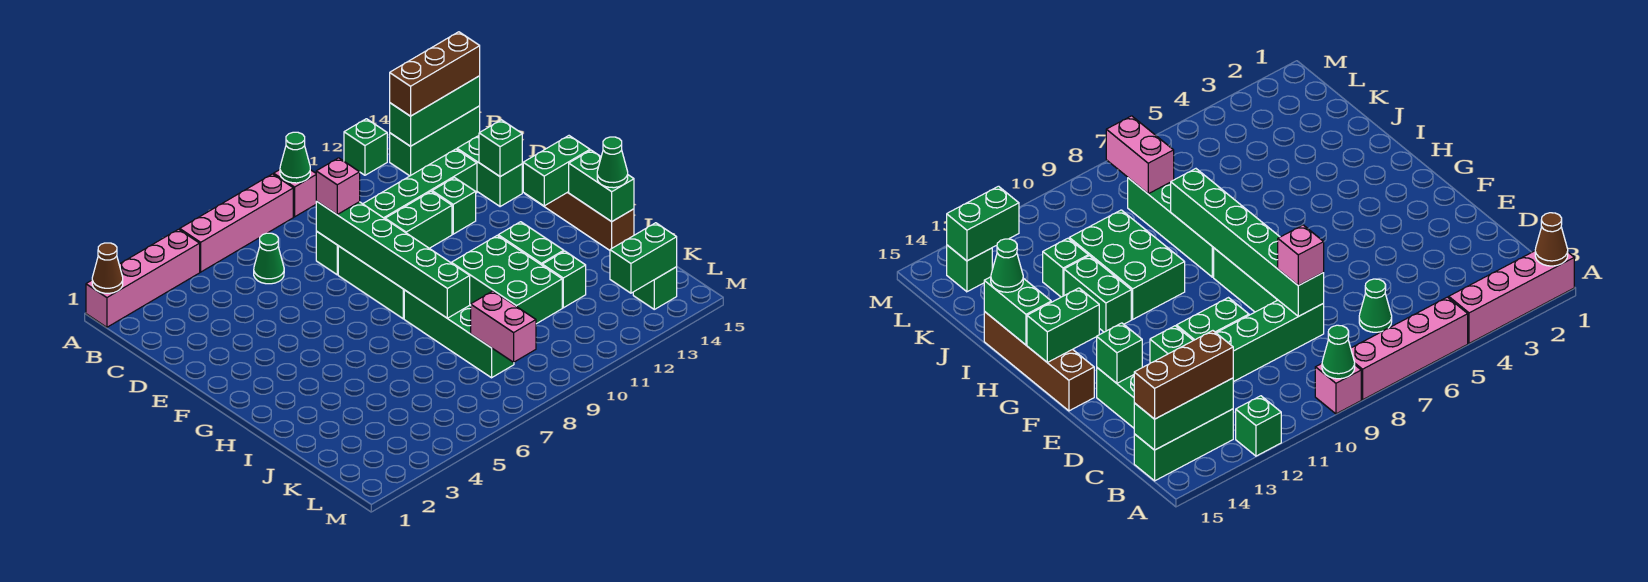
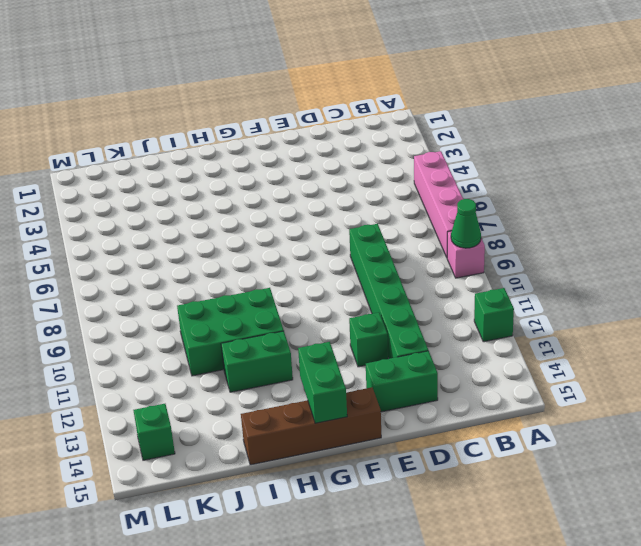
none -> pink brick A1:A4 level 1
none -> green brick B13:B15 level 1
none -> green cone C6 level 1

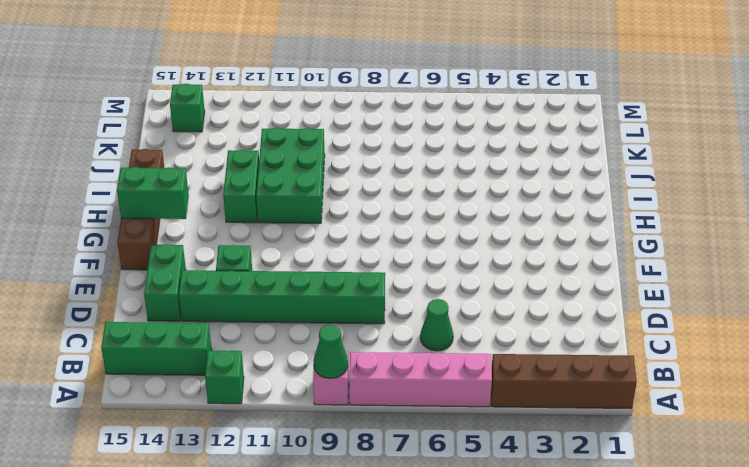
brown brick A1:A4 level 1 -> pink brick A1:A4 level 1
none -> green brick E8:G8 level 1
none -> green brick E10:E11 level 1
none -> green brick H8:K8 level 1

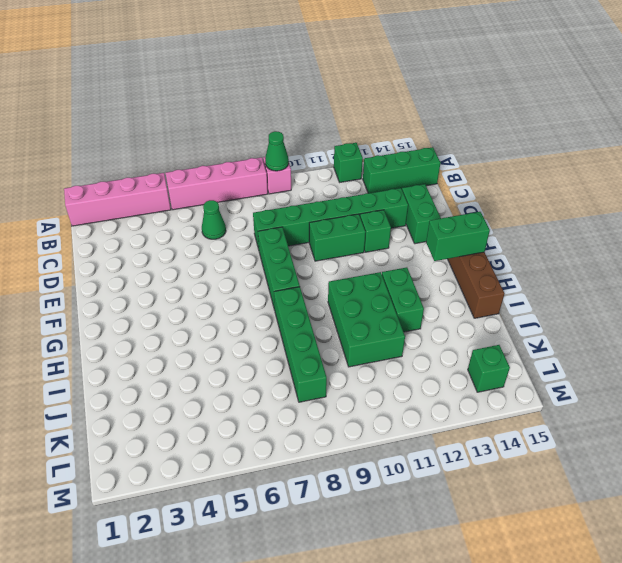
none -> green brick J12 level 1
none -> brown cone A1 level 2
none -> green brick B13:B15 level 2

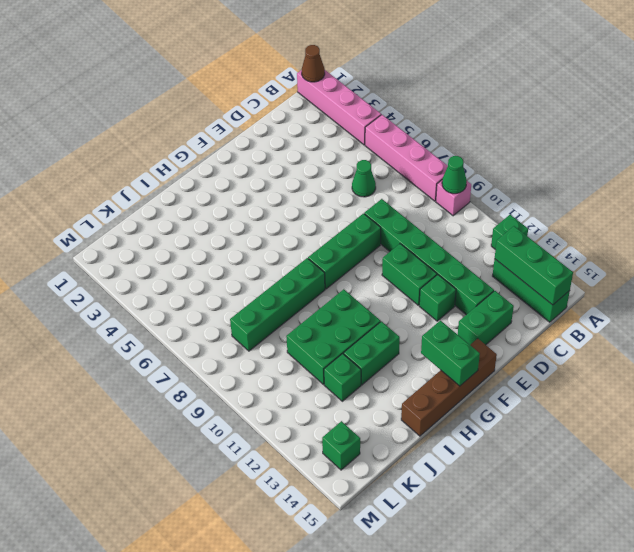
none -> green brick D8:I8 level 2
none -> green brick E14 level 2
none -> green brick H15:I15 level 2

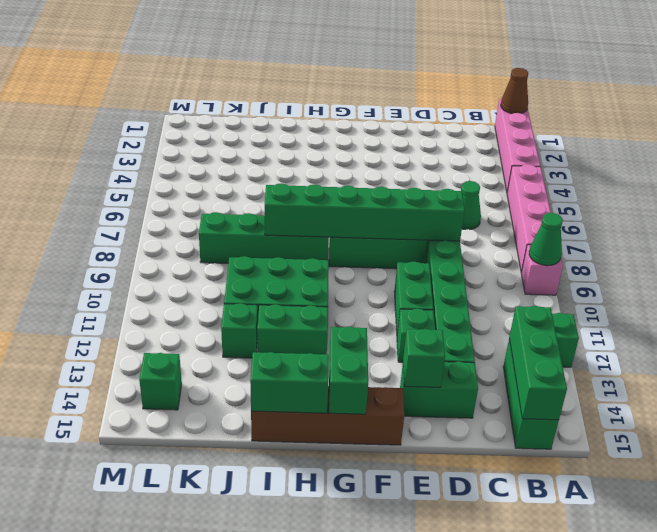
none -> pink brick K8:L8 level 2
none -> green brick L13:L14 level 2
none -> brown brick B13:B15 level 3

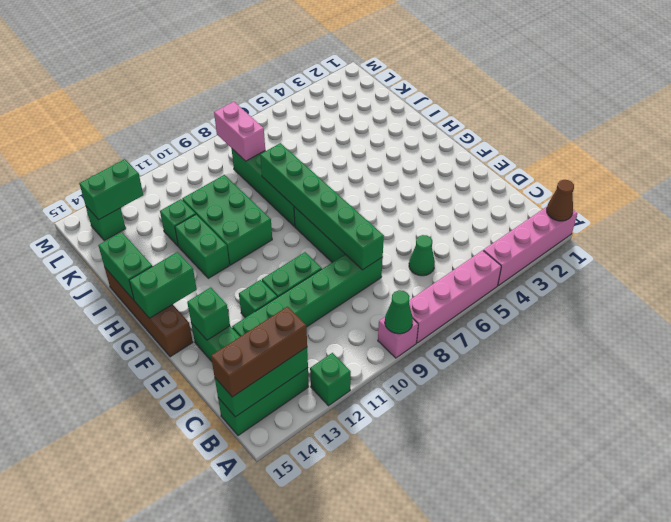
none -> pink brick D8 level 3
none -> green cone I15 level 3

